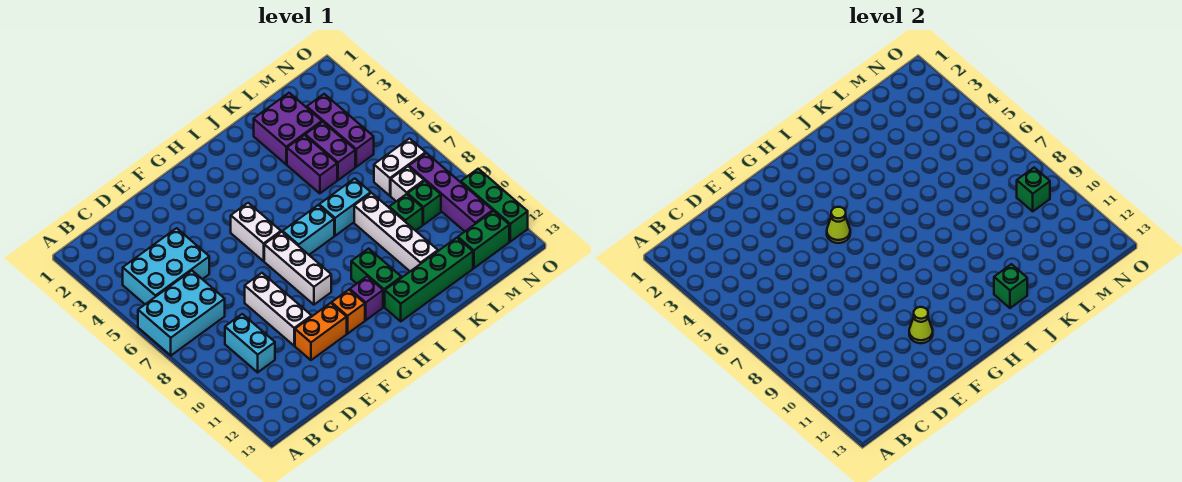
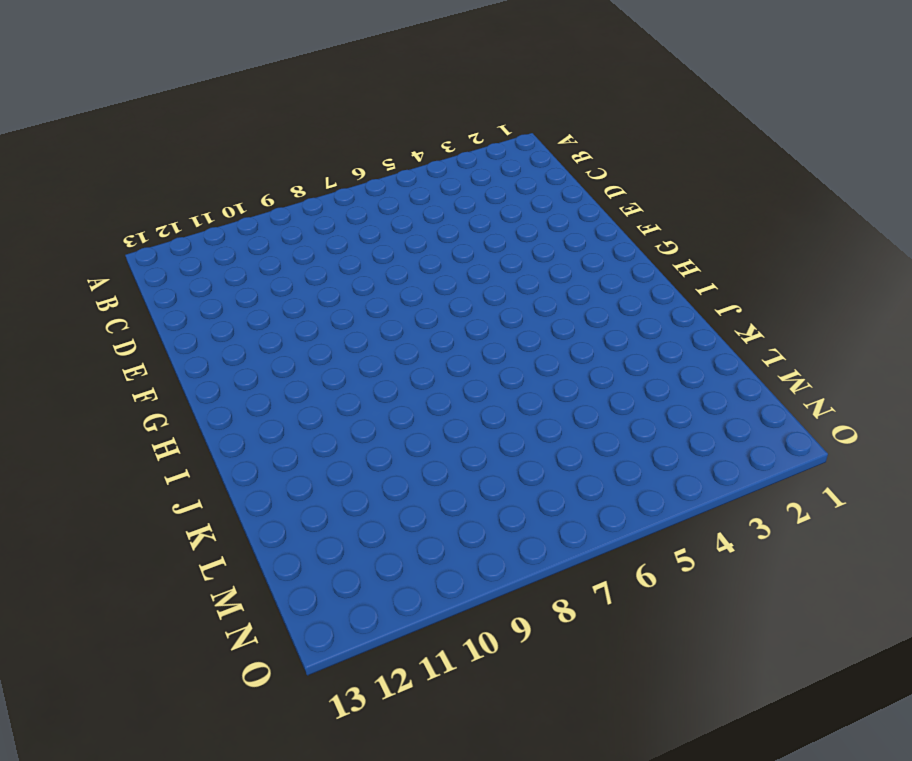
none -> cyan brick A6:C7 level 1
none -> cyan brick B4:D5 level 1
none -> cyan brick C9:C10 level 1

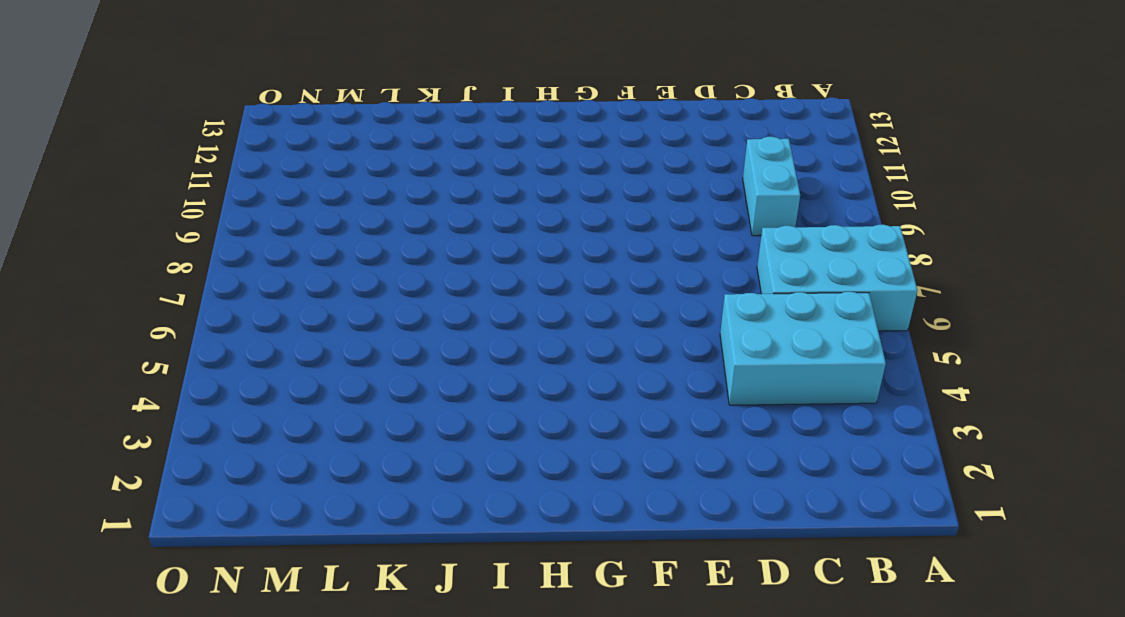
none -> white brick E8:E10 level 1
none -> orange brick E11:F11 level 1
none -> white brick G5:G6 level 1

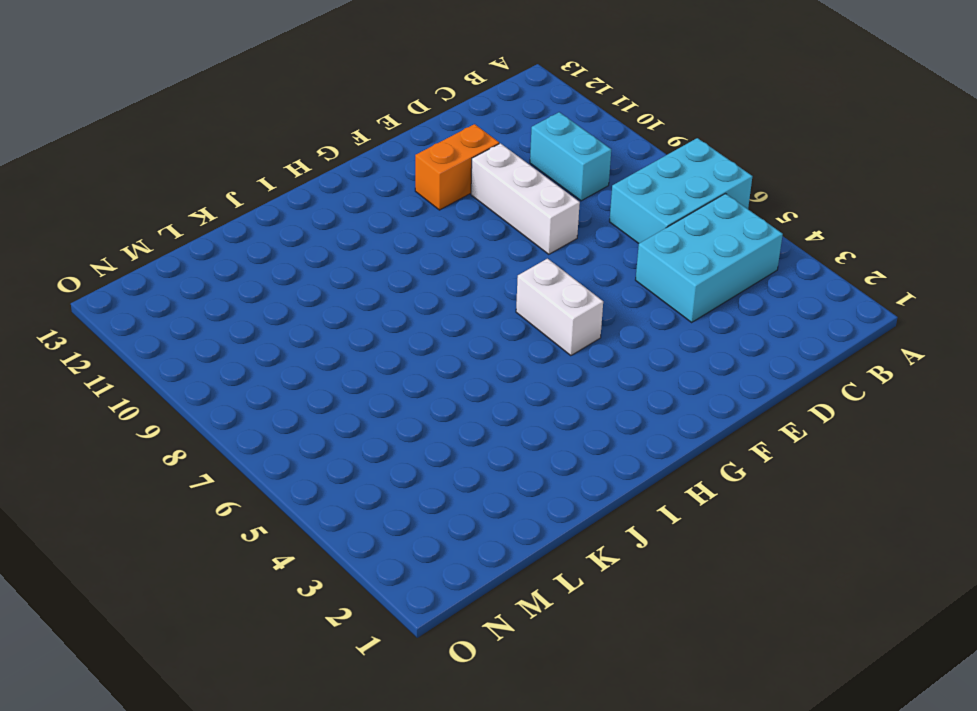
none -> white brick G7:G9 level 1
none -> orange brick G11 level 1
none -> cyan brick H7:I7 level 1

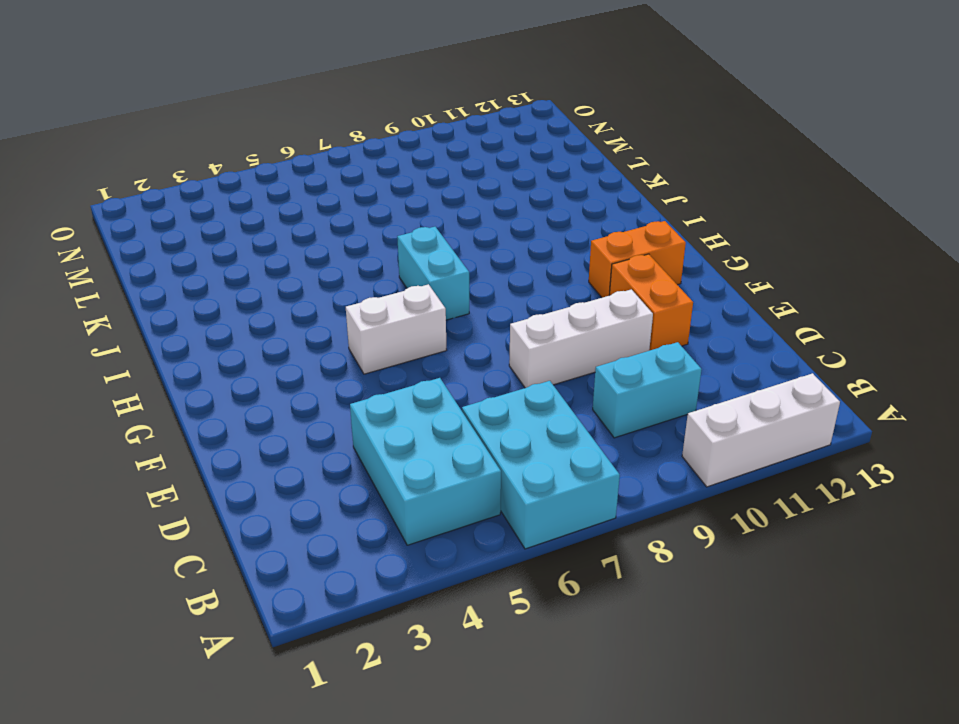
white brick A10:A12 level 1 -> white brick G7:G9 level 1
orange brick G11:G12 level 1 -> orange brick G11 level 1
none -> purple brick H11 level 1
none -> green brick I10:I11 level 1
none -> green brick I12:L12 level 1

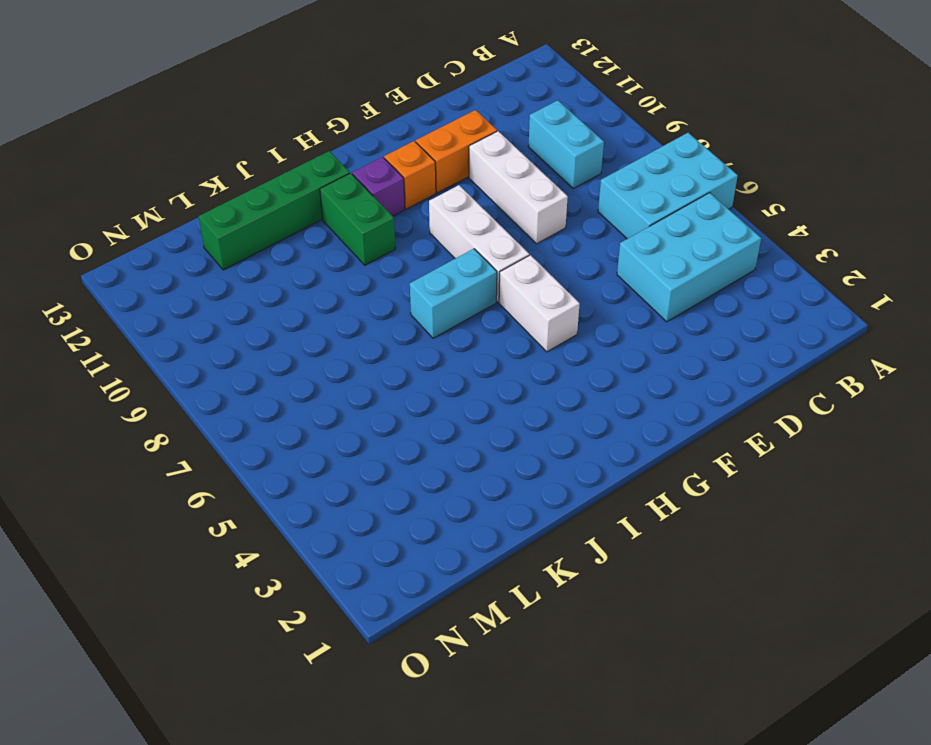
none -> cyan brick J7:K7 level 1
none -> purple brick K2:L3 level 1
none -> purple brick K4:K5 level 1

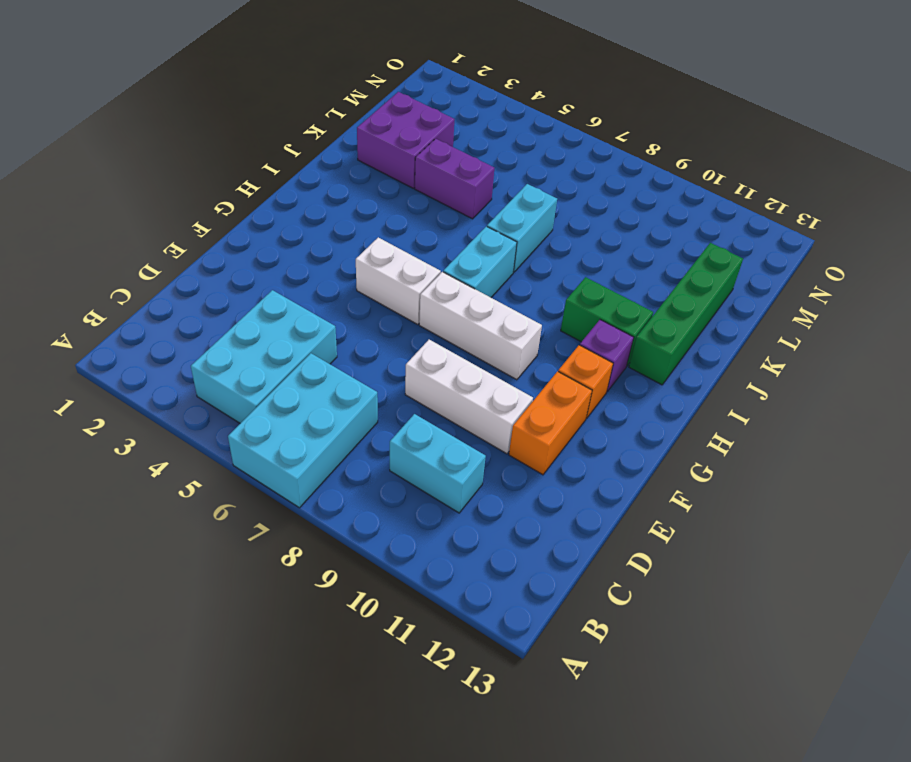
none -> white brick K8:K11 level 1
none -> purple brick L4:L5 level 1
none -> green brick L9 level 1

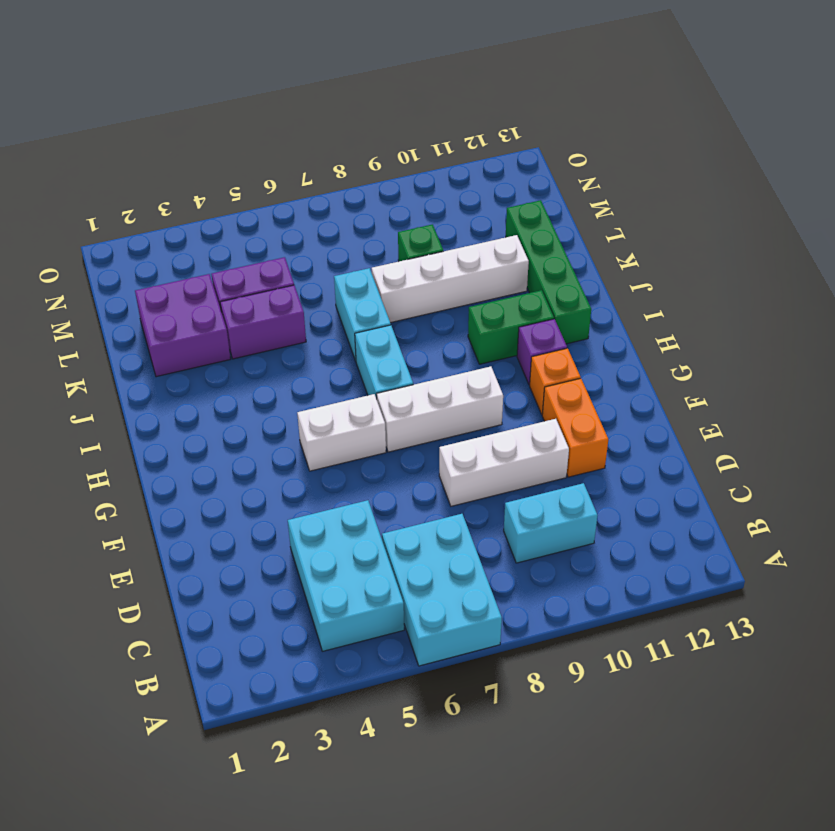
none -> purple brick M3:M5 level 1
none -> white brick M7:N7 level 1
none -> white brick M8 level 1

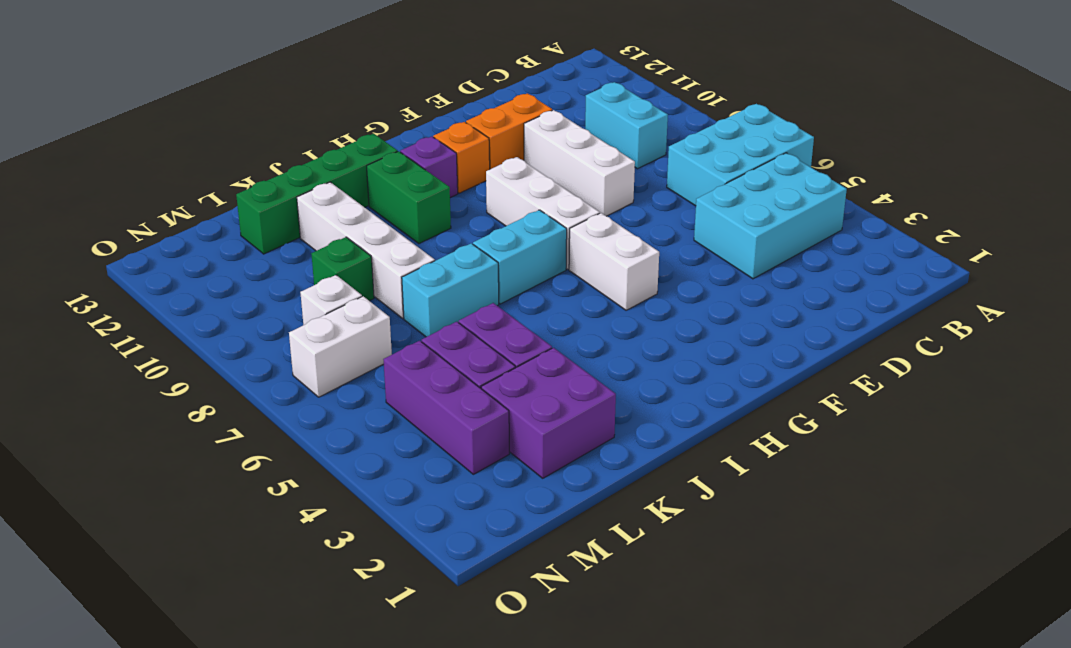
none -> green brick M9 level 1
none -> green brick M12:N12 level 1
none -> purple brick N8:N11 level 1

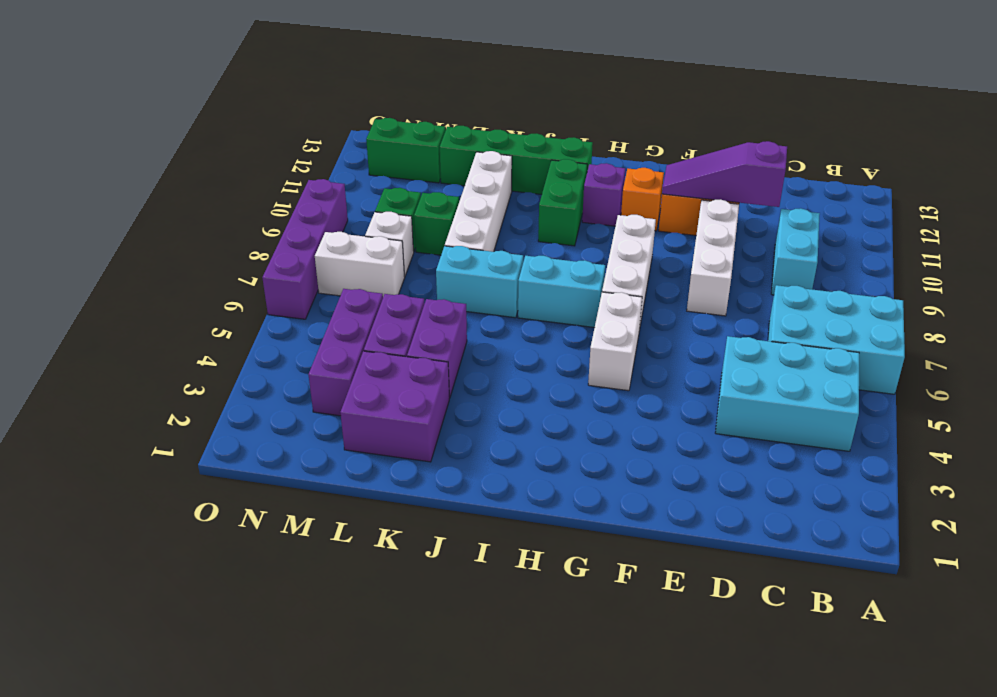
purple slope D11:F11 level 2 top D -> lime cone F11 level 2
purple brick O6:O9 level 1 -> purple brick N8:N11 level 1
none -> green brick O10:O12 level 1
none -> lime cone G5 level 2
none -> green brick J12 level 2

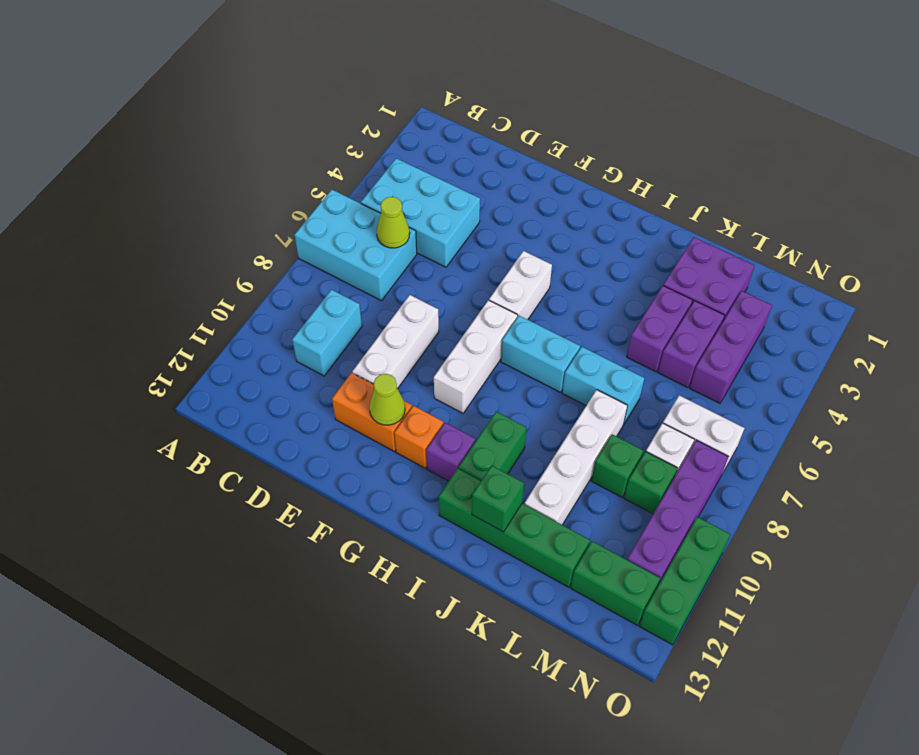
lime cone C6 level 2 -> lime cone G5 level 2
none -> green brick N9 level 2

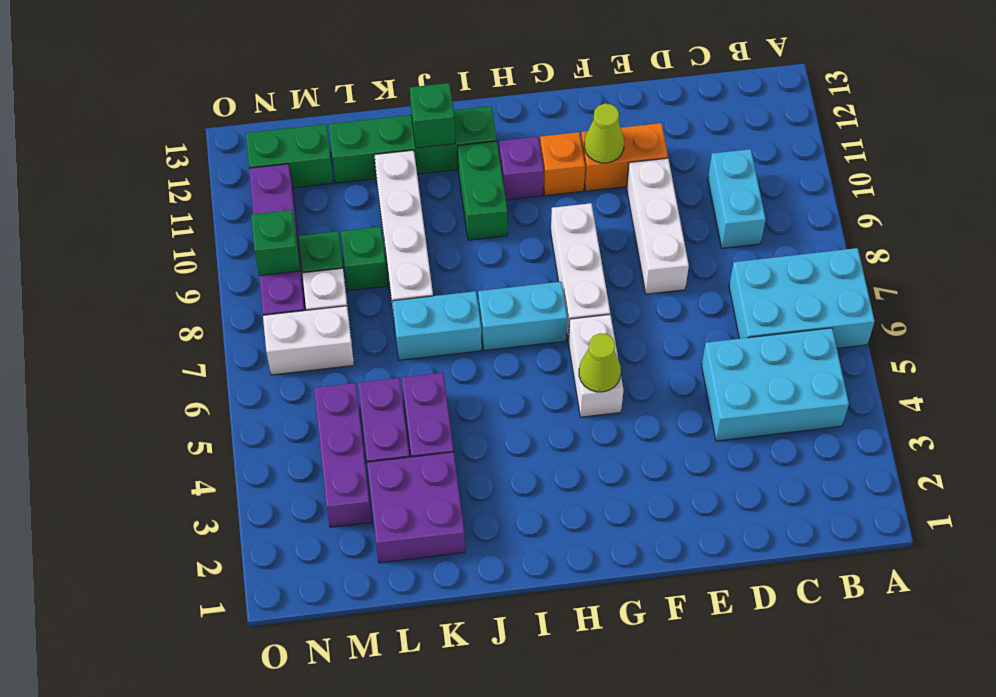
none -> green brick O10:O12 level 1

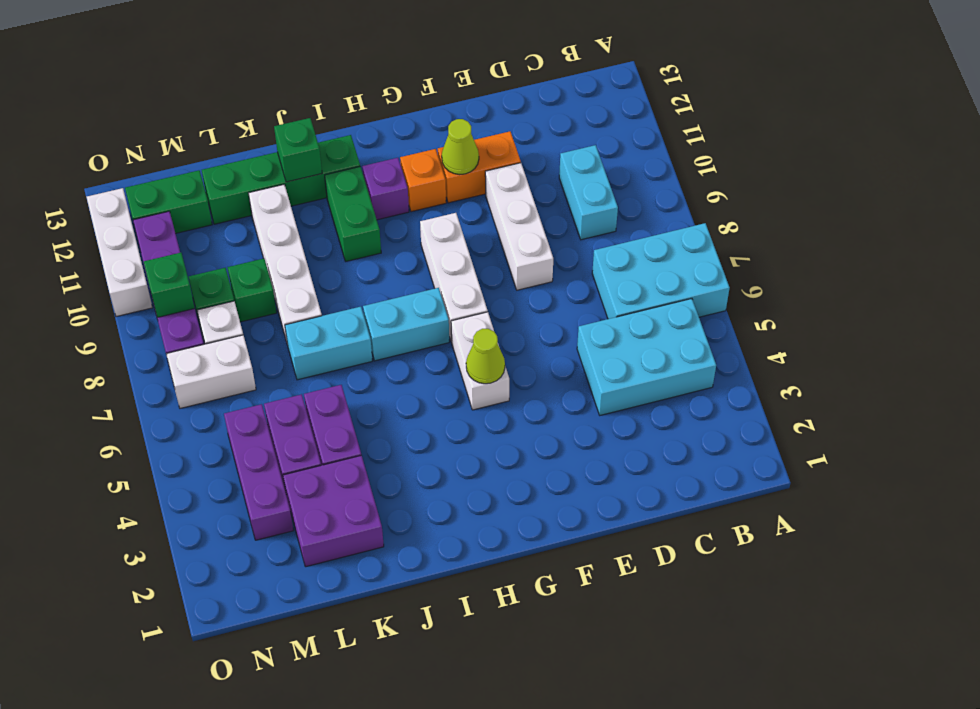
white brick O10:O12 level 1 -> green brick O10:O12 level 1

